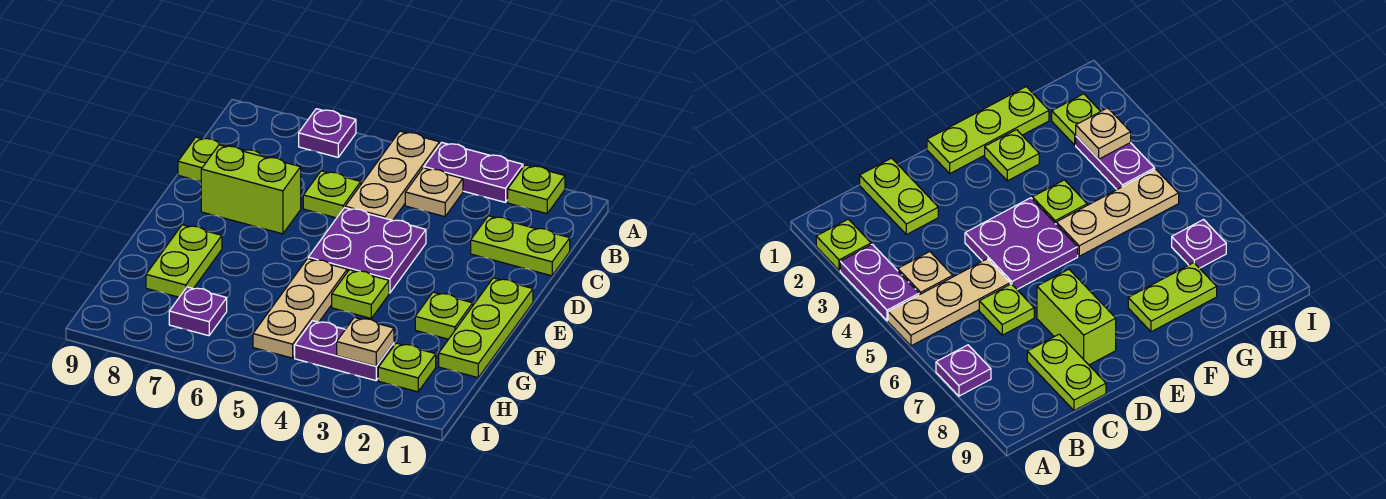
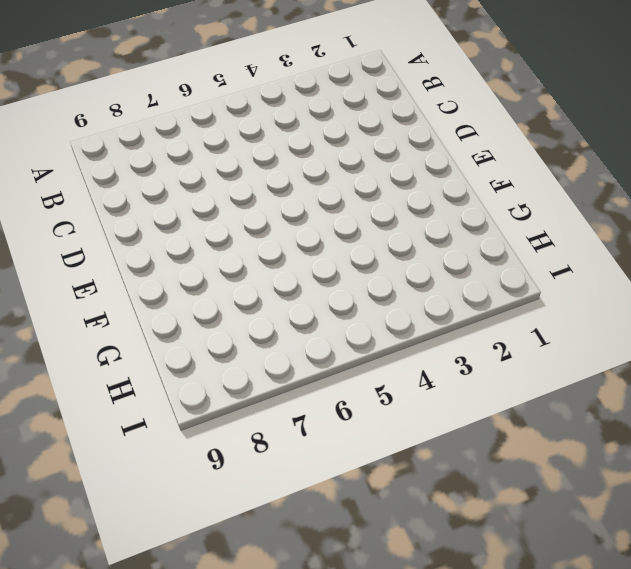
none -> lime plate A2 level 1
none -> purple plate A3:A4 level 1
none -> tan plate A5:C5 level 1

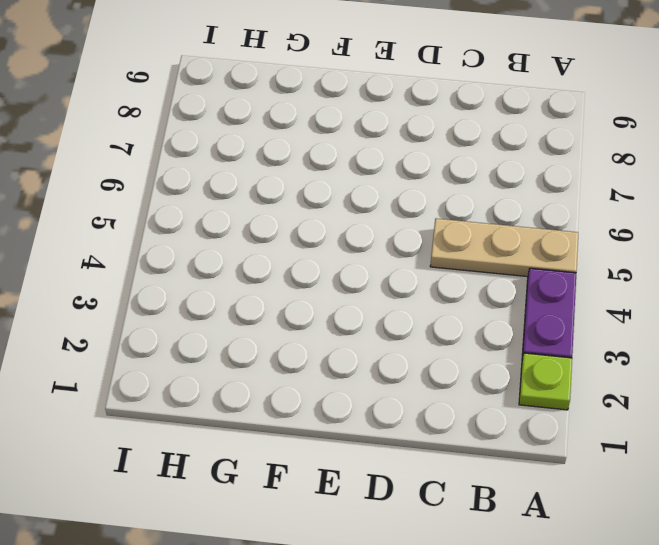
none -> purple plate A7 level 1
none -> tan plate B4 level 1
none -> lime plate C1:C2 level 1

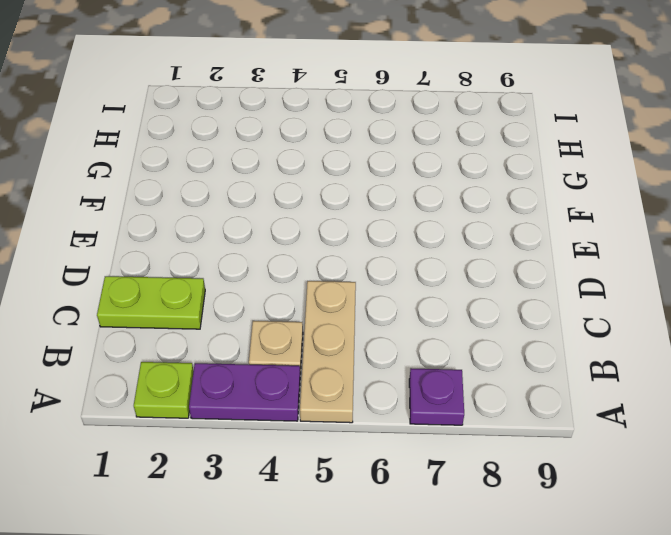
none -> lime plate C6 level 1
none -> lime plate C8:C9 level 1
none -> purple plate D4:E5 level 1

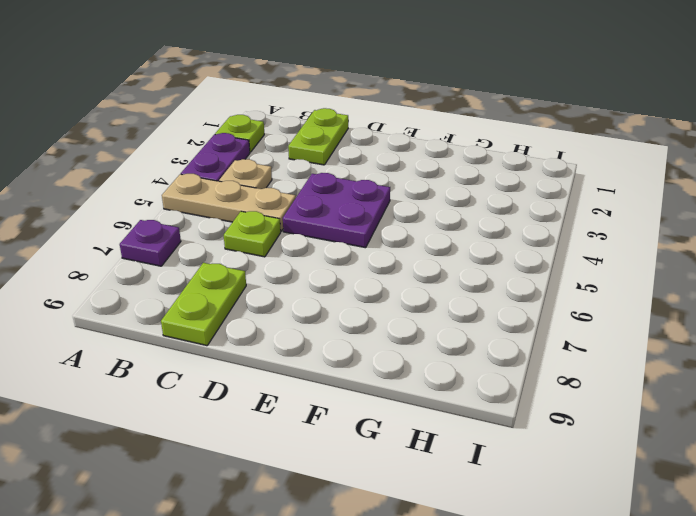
none -> lime brick D7:D8 level 1
none -> lime plate E1:G1 level 1
none -> lime plate F2 level 1

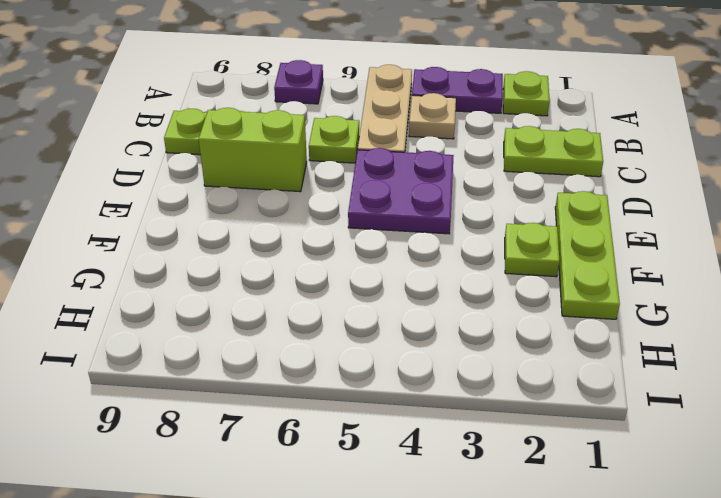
none -> lime plate F4 level 1
none -> tan plate F5:H5 level 1
none -> lime plate F8:G8 level 1

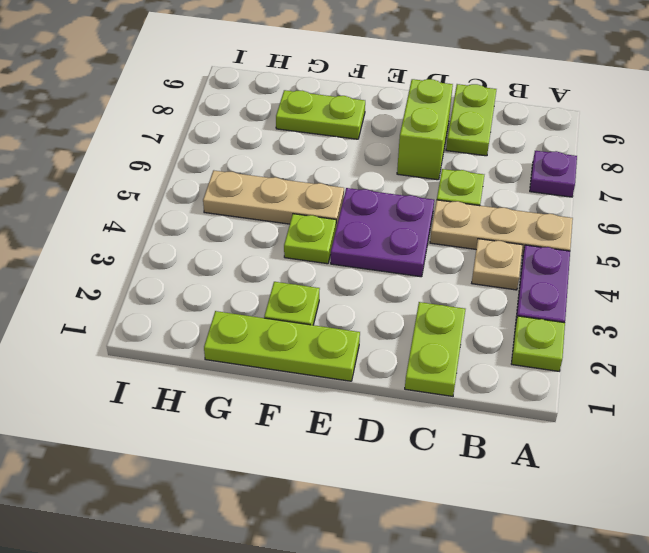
none -> lime plate H2 level 1
none -> purple plate H3:H4 level 1
none -> purple plate H7 level 1

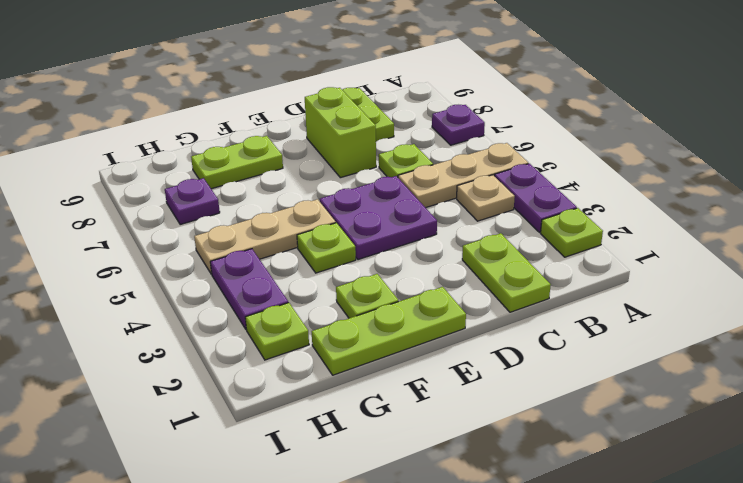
none -> tan plate H3 level 2

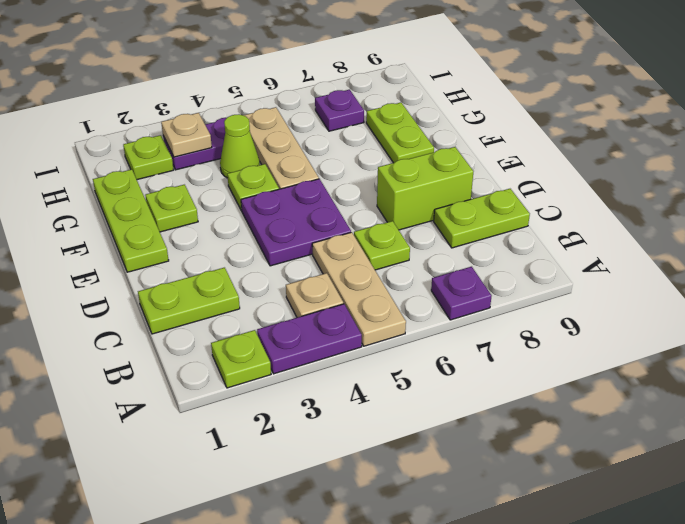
lime cone G4 level 1 -> none

